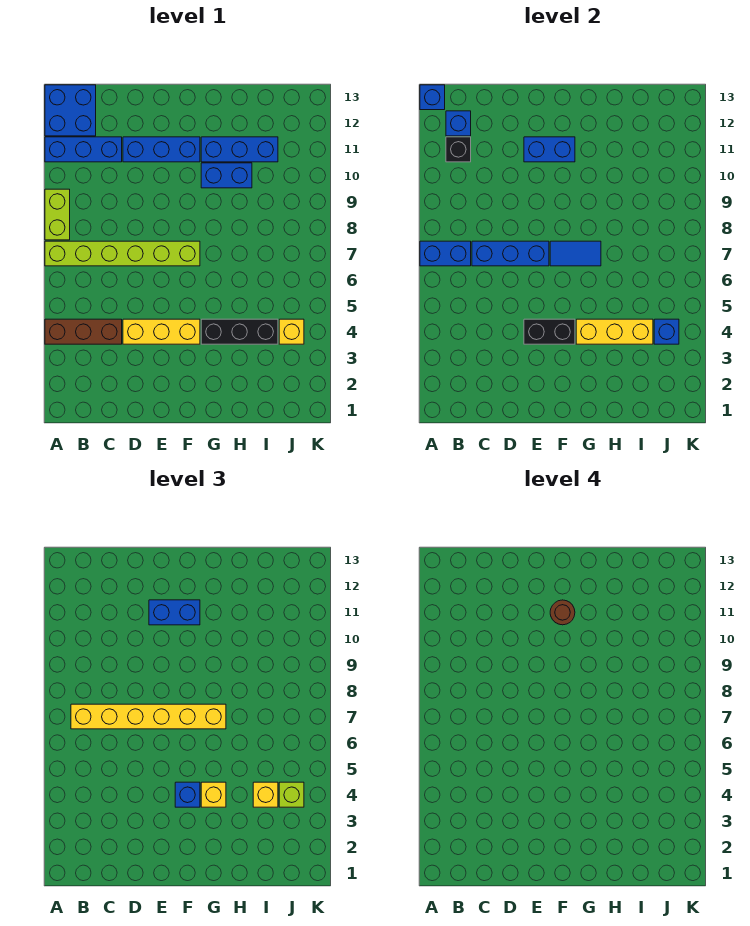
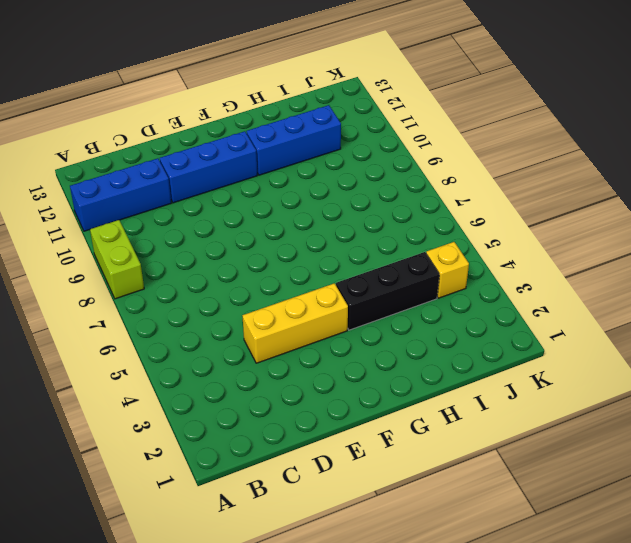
none -> brown brick A4:C4 level 1
none -> lime brick A7:F7 level 1
none -> blue brick A12:B13 level 1

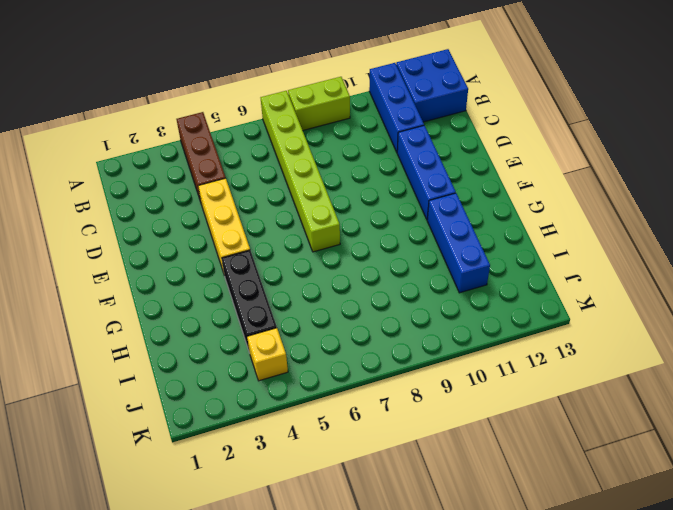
none -> blue brick G10:H10 level 1
none -> blue brick A7:B7 level 2
none -> blue brick A13 level 2

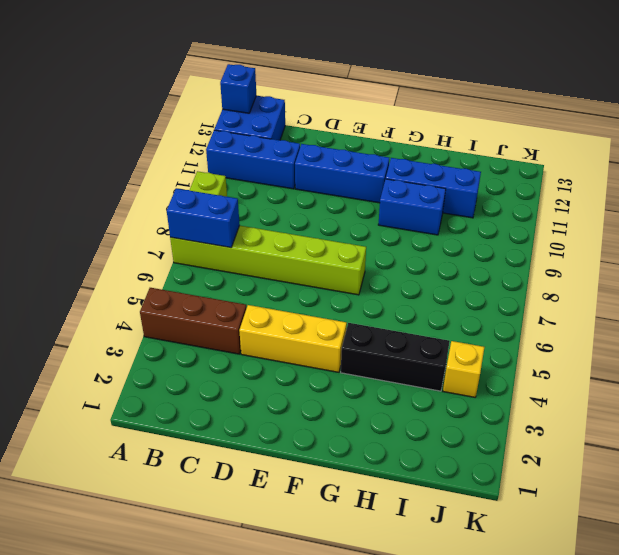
none -> black brick B11 level 2
none -> blue brick B12 level 2
none -> blue brick C7:E7 level 2

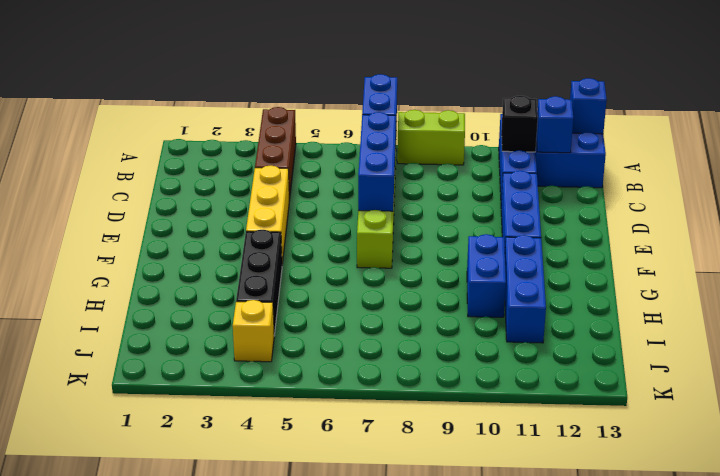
none -> black brick E4:F4 level 2
none -> blue brick E11:F11 level 2
none -> blue tile F7:G7 level 2

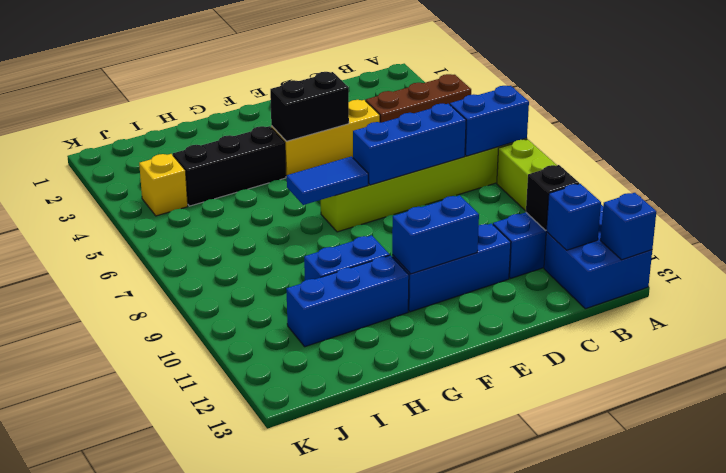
none -> yellow brick G4:I4 level 2
none -> blue brick J4 level 2
none -> yellow brick B7:G7 level 3

